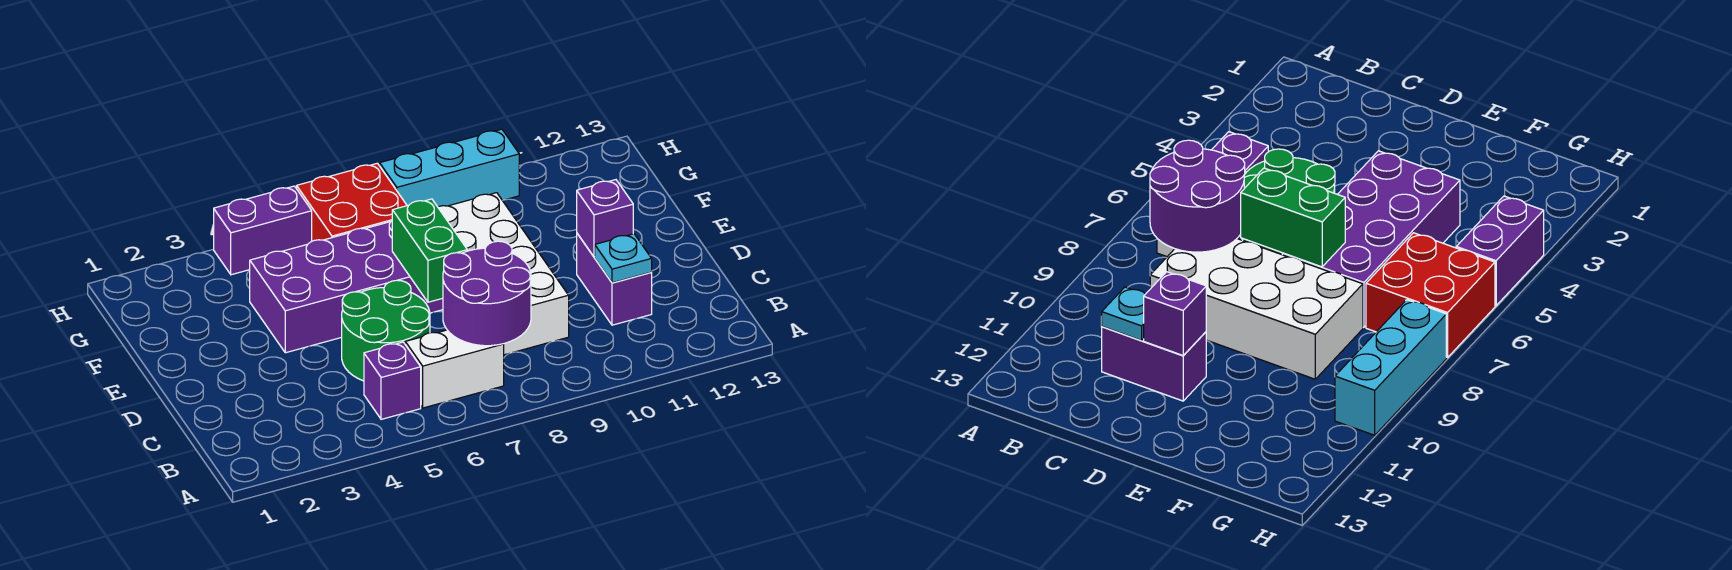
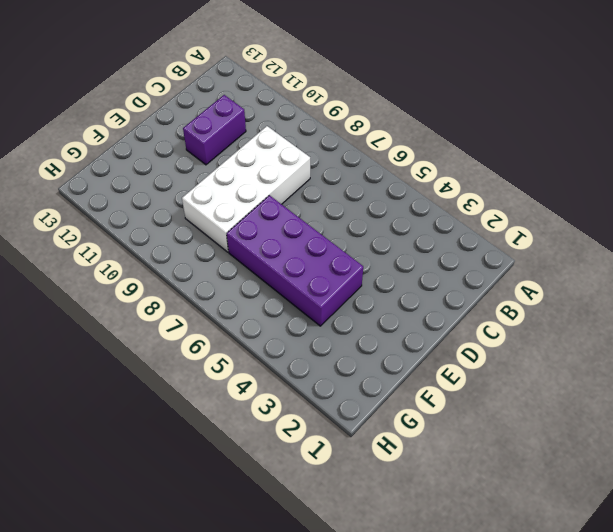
none -> purple brick B5 level 1
none -> white brick B6:B7 level 1
none -> green round brick C5:D6 level 1

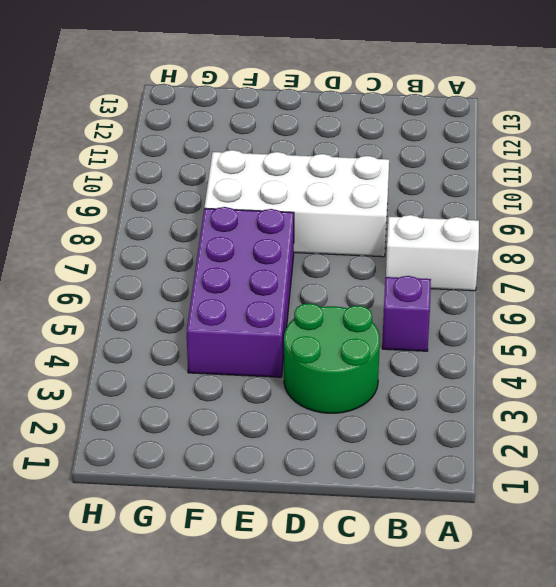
white brick A7:B7 level 1 -> white brick B6:B7 level 1
green round brick C3:D4 level 1 -> green round brick C5:D6 level 1
none -> purple brick C11:D11 level 1
none -> red brick G6:H7 level 1
none -> purple brick H4:H5 level 1

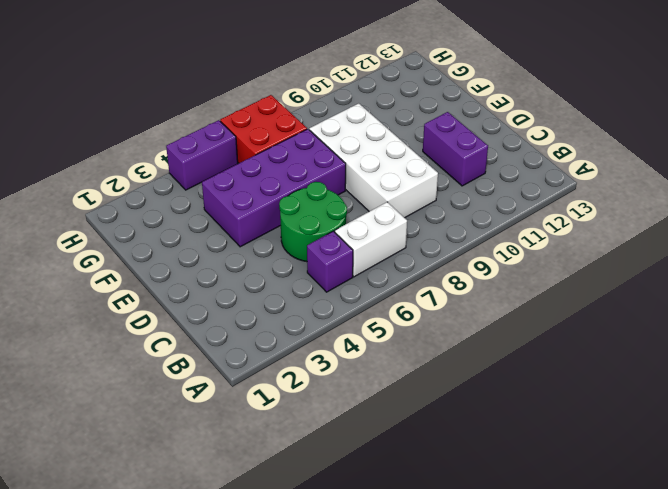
none -> cyan brick H8:H10 level 1
none -> purple round brick B7:C8 level 2
none -> cyan plate C11 level 2

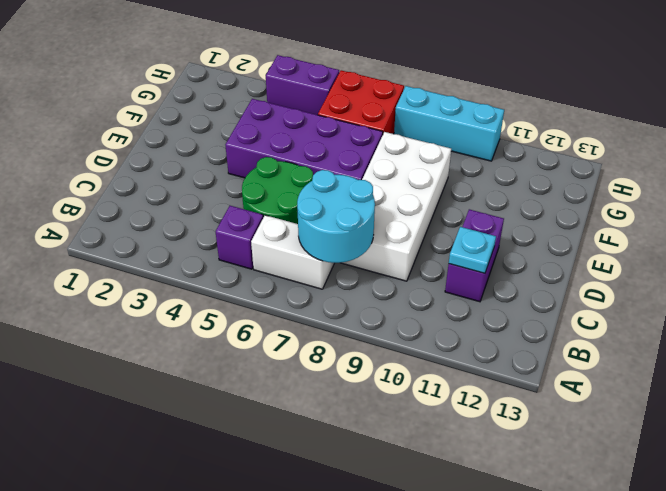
cyan round brick B7:C8 level 2 -> purple round brick B7:C8 level 2
none -> green brick D7:E7 level 2
none -> purple brick D11 level 2

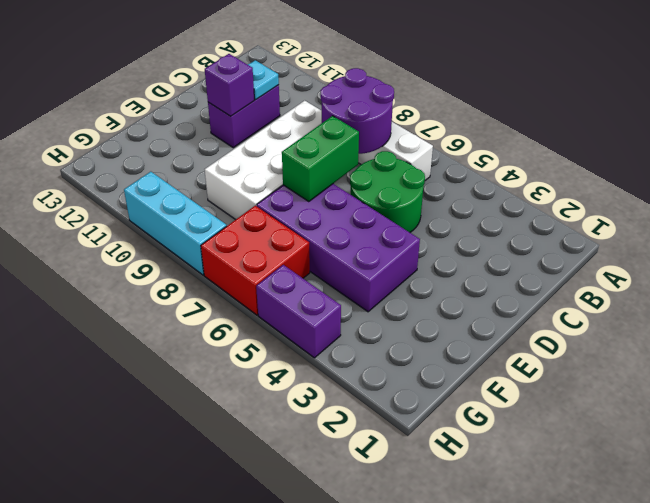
none -> purple brick B5 level 1

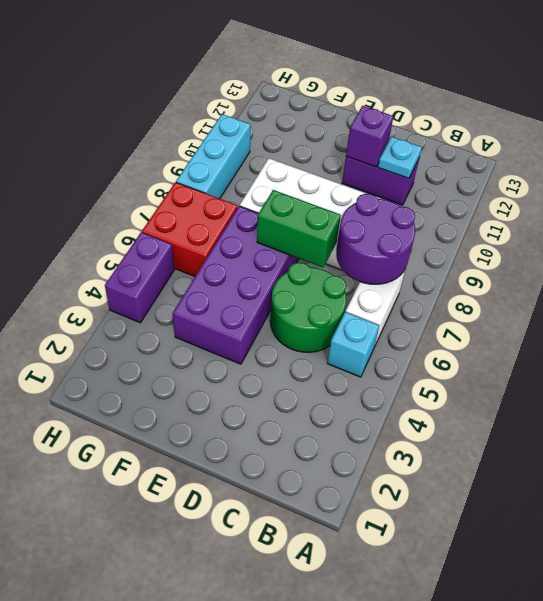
cyan brick B5 level 1 -> purple brick B5 level 1

